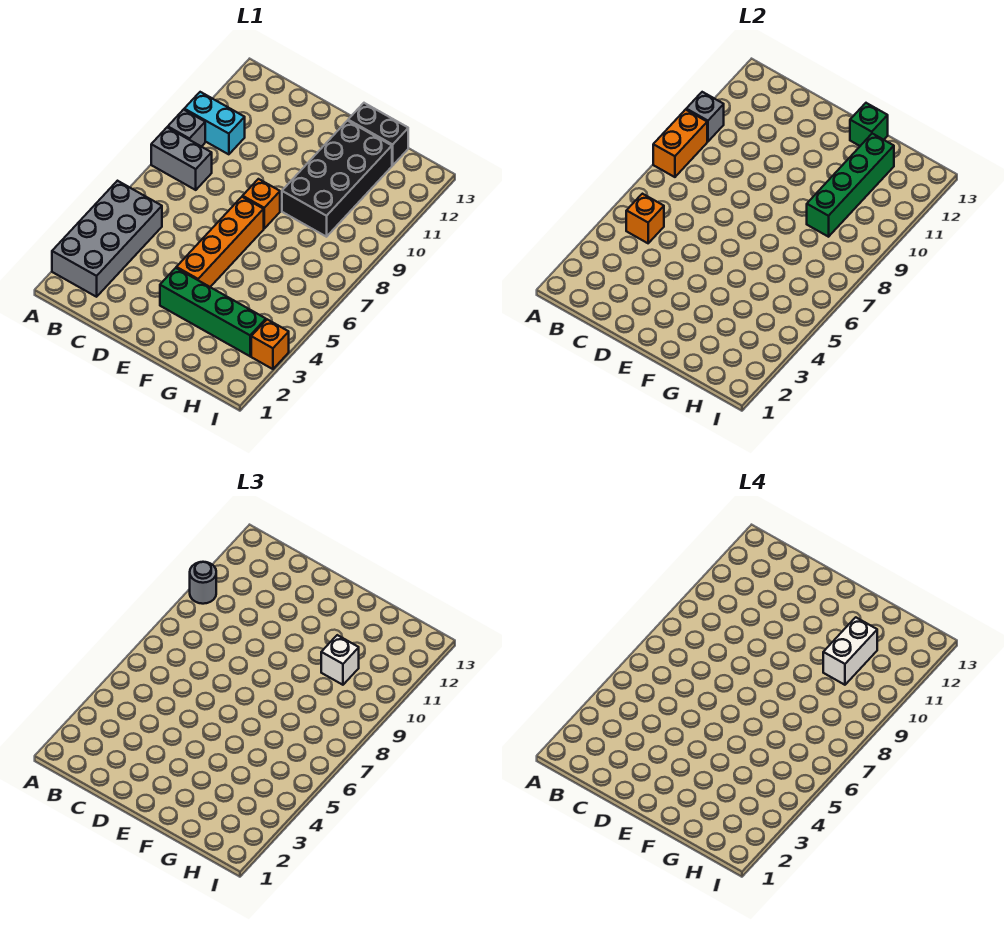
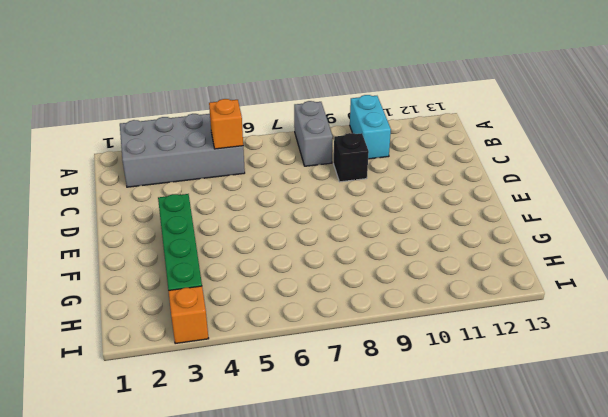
black brick C9 level 1 -> none
none -> grey brick A9 level 1
none -> orange brick E4:E7 level 1
none -> orange brick E8 level 1

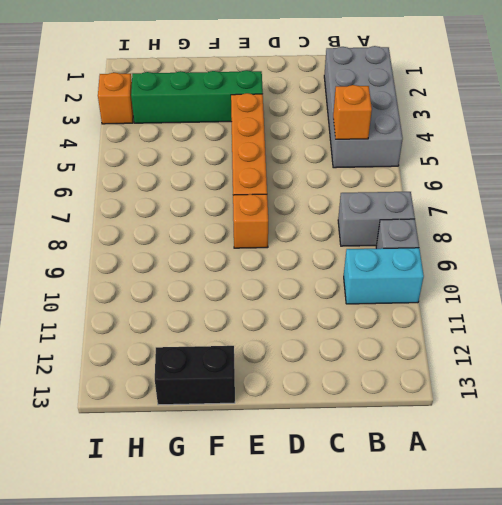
none -> black brick F9:G12 level 1
none -> orange brick A8:A9 level 2
none -> grey brick A10 level 2

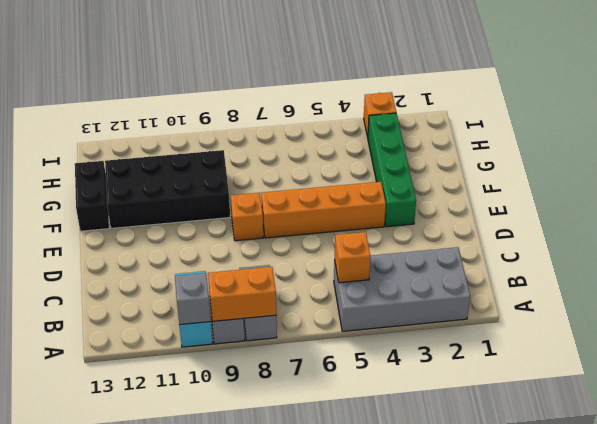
none -> green brick F13 level 2
none -> green brick G9:G12 level 2
none -> grey round brick A10 level 3

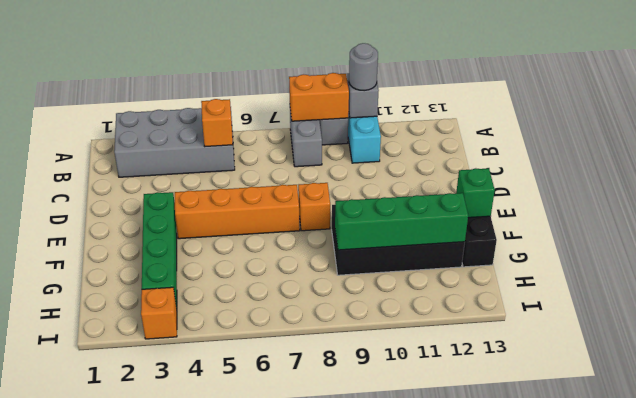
none -> white brick G10 level 3
none -> white brick G10:G11 level 4

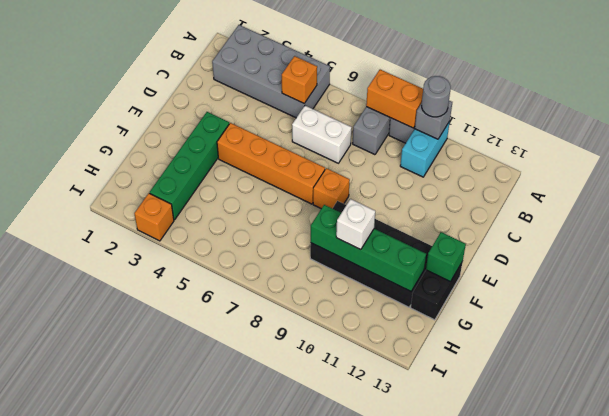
white brick C6:C7 level 1 -> white brick G10:G11 level 4

